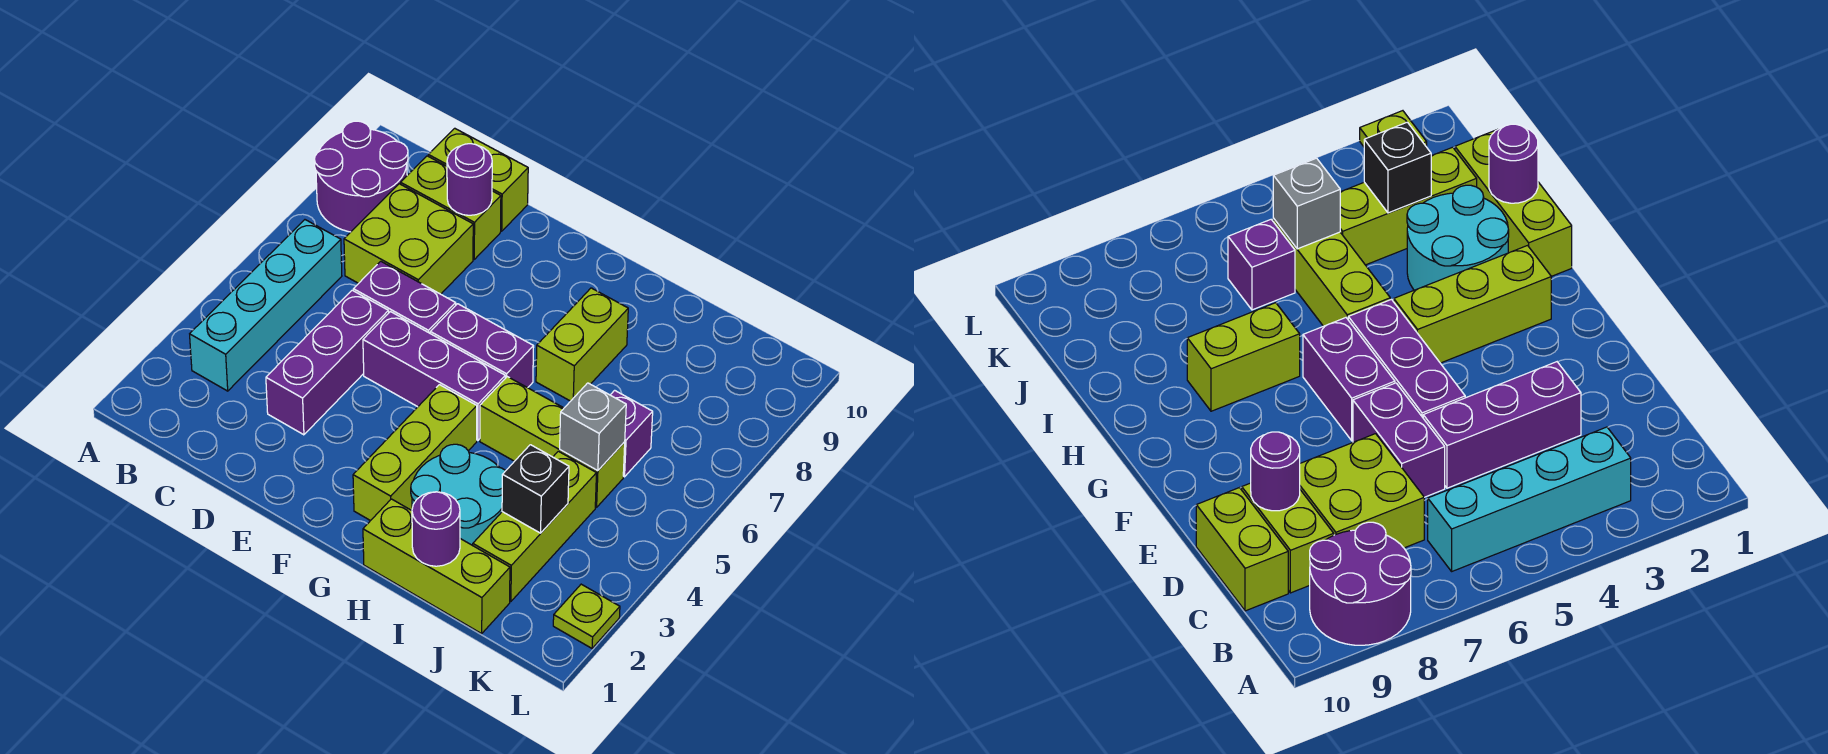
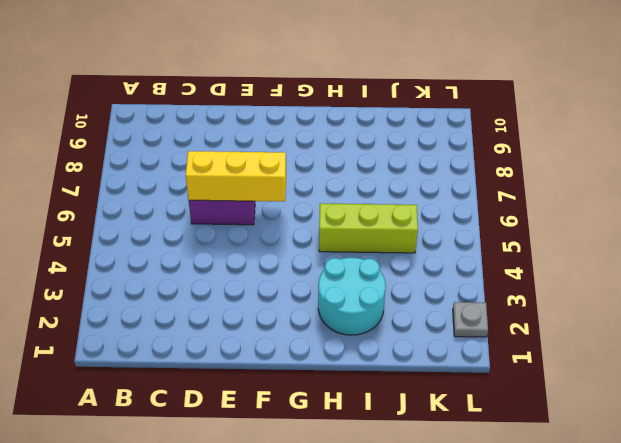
yellow brick D6:F6 level 2 -> none
grey plate L2 level 1 -> lime plate L2 level 1
none -> purple round brick A8:B9 level 1
none -> cyan brick B3:B6 level 1
none -> lime brick C7:D8 level 1

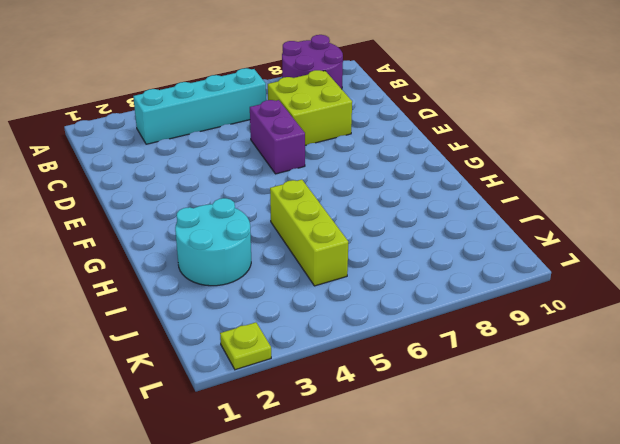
none -> lime brick C9:D9 level 1
none -> lime brick C10:D10 level 1
none -> purple brick D3:D5 level 1

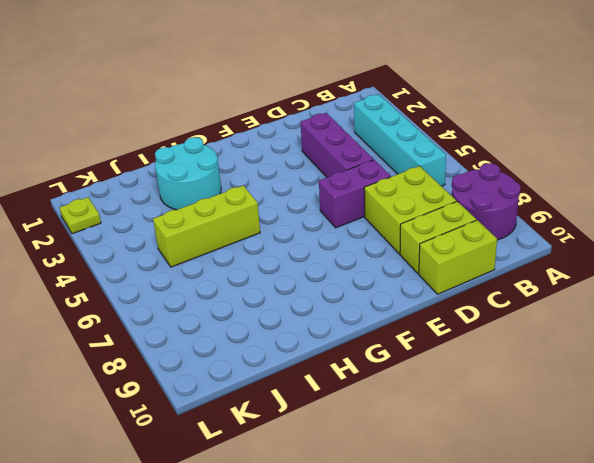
none -> purple brick E5:G5 level 1
none -> purple brick F6:G6 level 1
none -> lime brick G2:G4 level 1

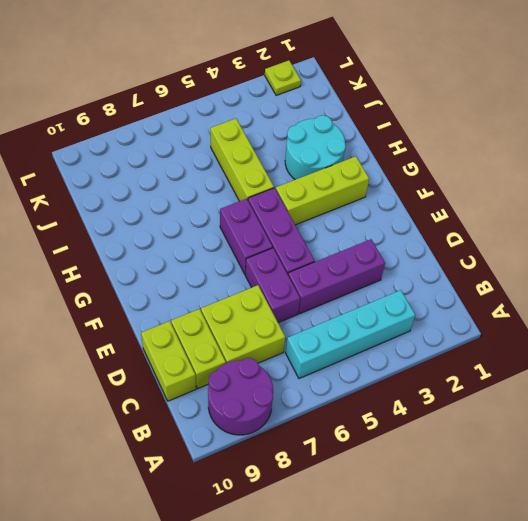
none -> lime brick H1:J1 level 1
none -> lime brick H7:H8 level 1
none -> lime brick J2:J4 level 1

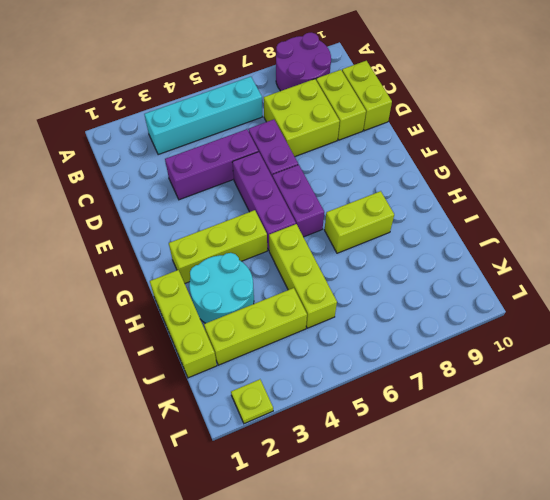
none -> purple brick J6 level 1
none -> purple round brick D9 level 2
none -> purple round brick I1 level 2

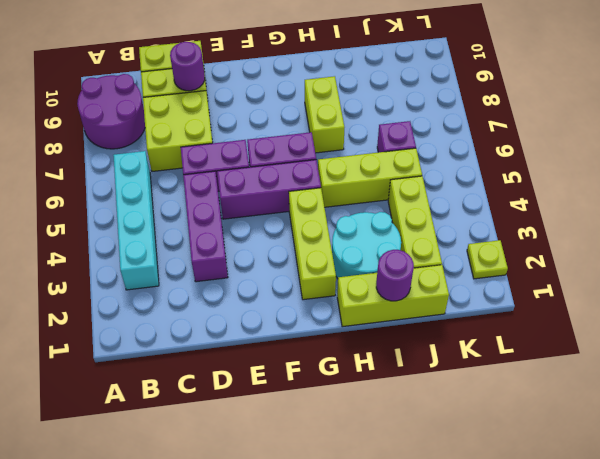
none -> black brick J3 level 2
none -> grey brick J5 level 2

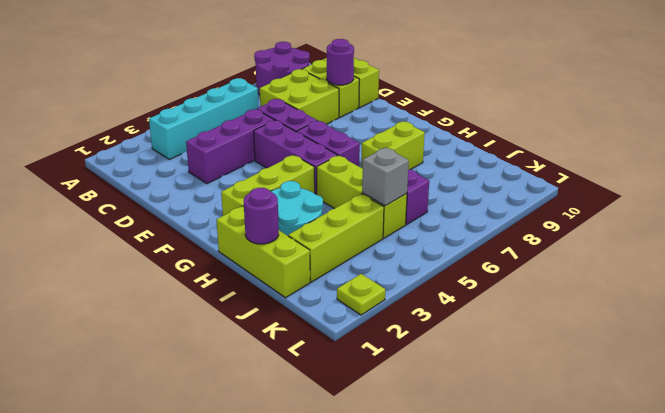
none -> black brick J3 level 2

